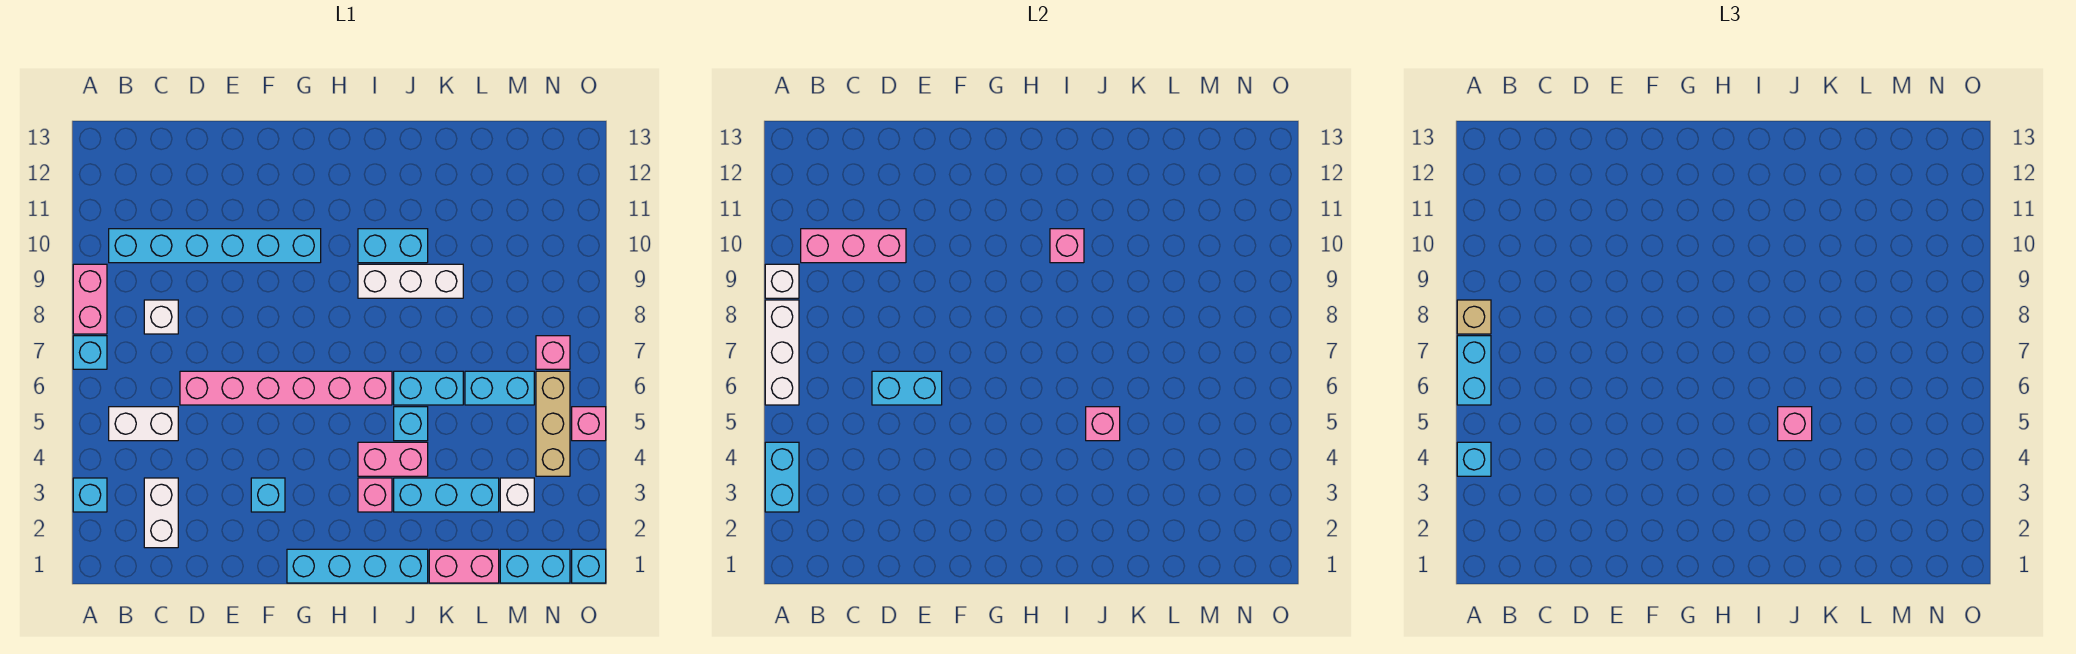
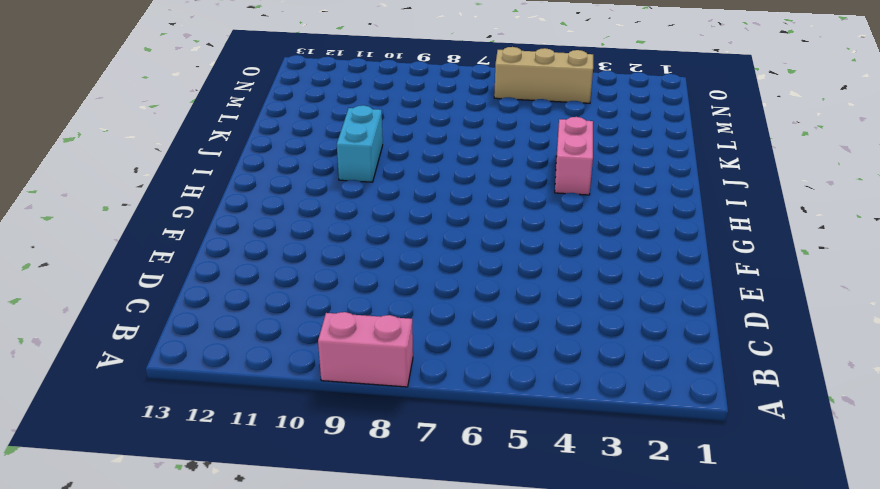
none -> cyan brick A3 level 1
none -> cyan brick A7 level 1
none -> white brick B5:C5 level 1
none -> cyan brick B10:G10 level 1

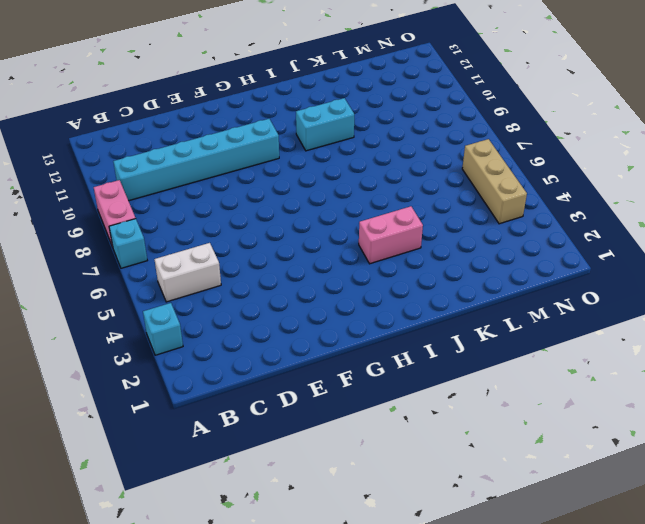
none -> white brick C2:C3 level 1
none -> white brick C8 level 1
none -> pink brick D6:I6 level 1
none -> cyan brick F3 level 1

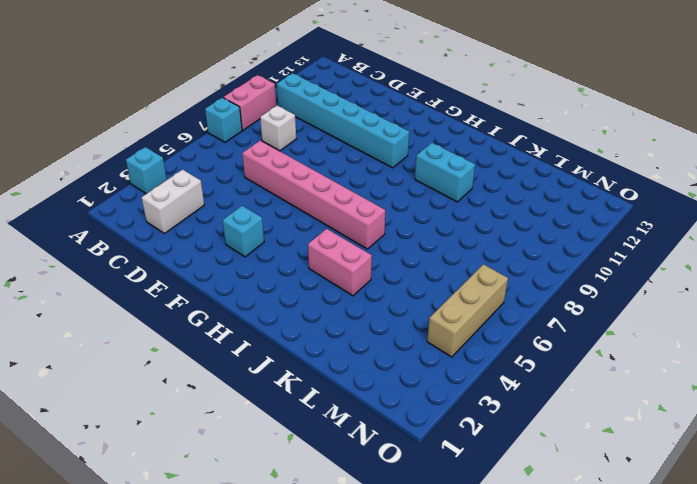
none -> white brick B5:C5 level 1
none -> cyan brick G1:J1 level 1
none -> pink brick I3 level 1
none -> white brick I9:K9 level 1

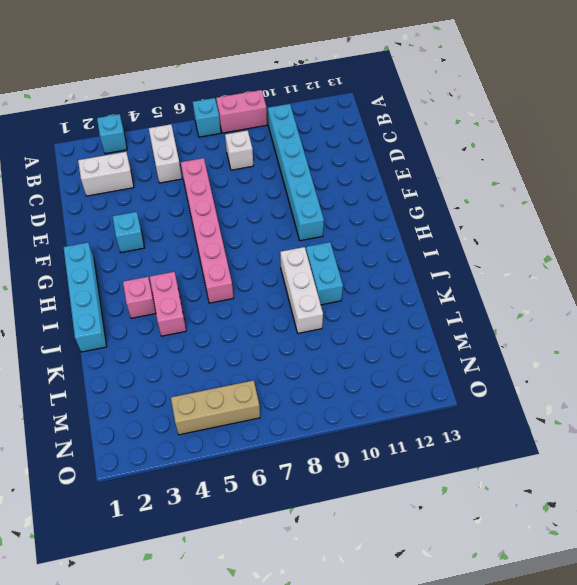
none -> cyan brick J3:L3 level 1
none -> cyan brick J5 level 1
none -> cyan brick J6:K6 level 1
none -> pink brick K1:L1 level 1

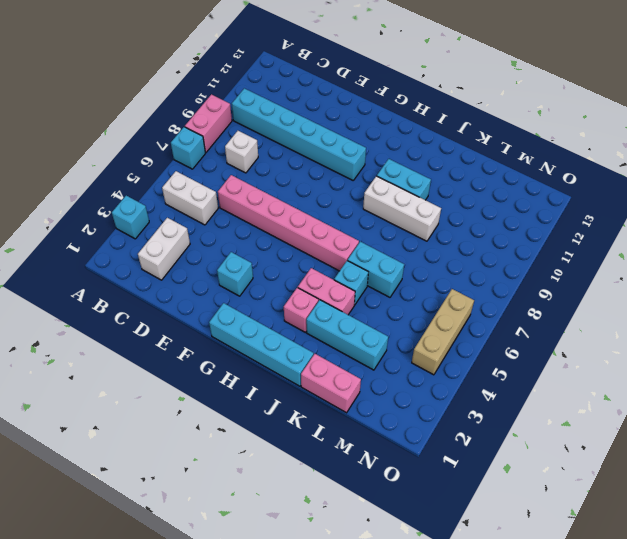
none -> cyan brick L6:M6 level 1
none -> cyan brick M1:N1 level 1
none -> white brick M3 level 1
none -> pink brick N7 level 1

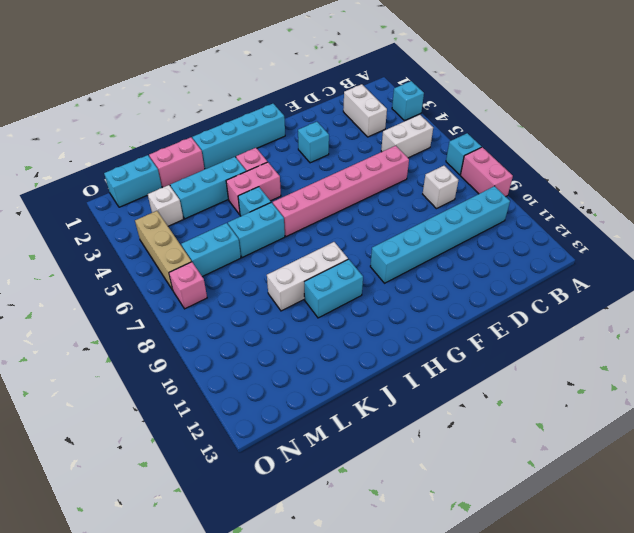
none -> cyan brick O1 level 1
none -> pink brick O5 level 1
none -> cyan brick A3:A4 level 2
none -> white brick A6:A8 level 2

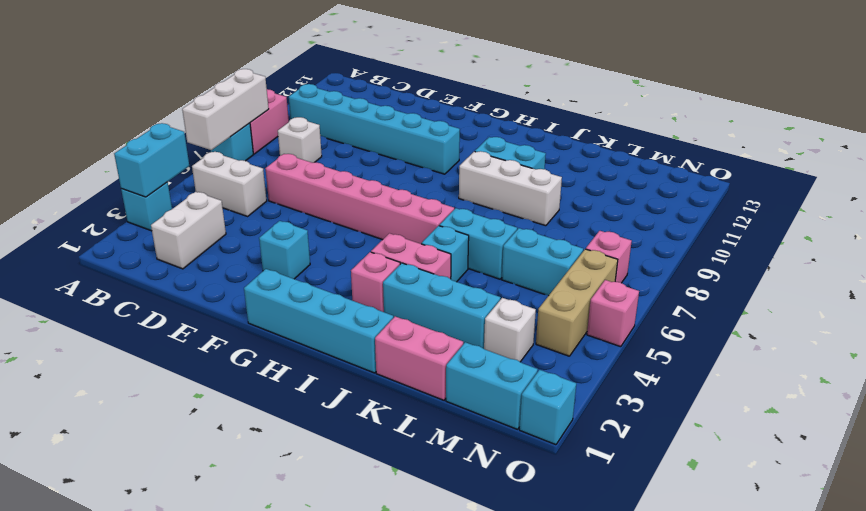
none -> white brick A9 level 2
none -> pink brick B10:D10 level 2
none -> cyan brick D6:E6 level 2
none -> pink brick I10 level 2

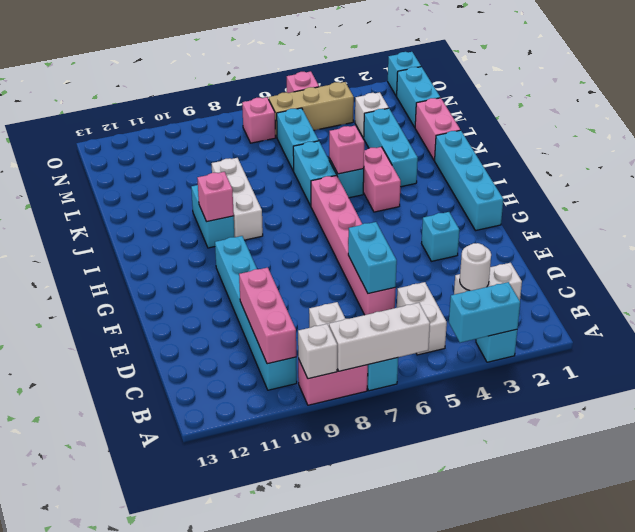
white round brick C3 level 2 -> none
none -> pink brick I3 level 1
none -> cyan brick A4 level 3
none -> cyan brick A6:A7 level 3
none -> tan brick A8 level 3

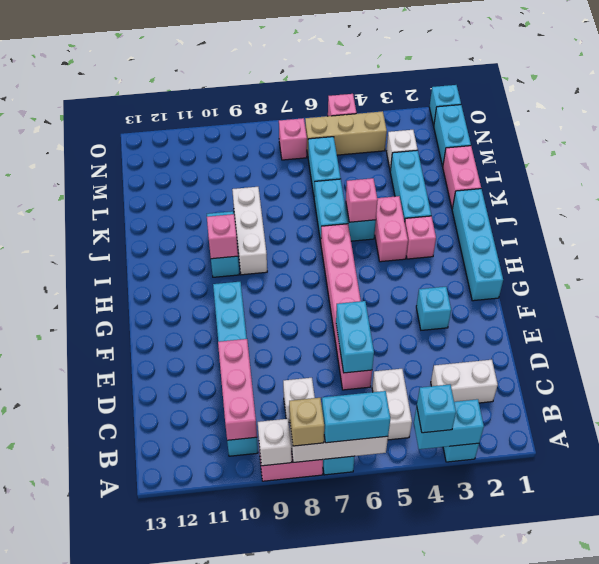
none -> pink brick J5 level 3

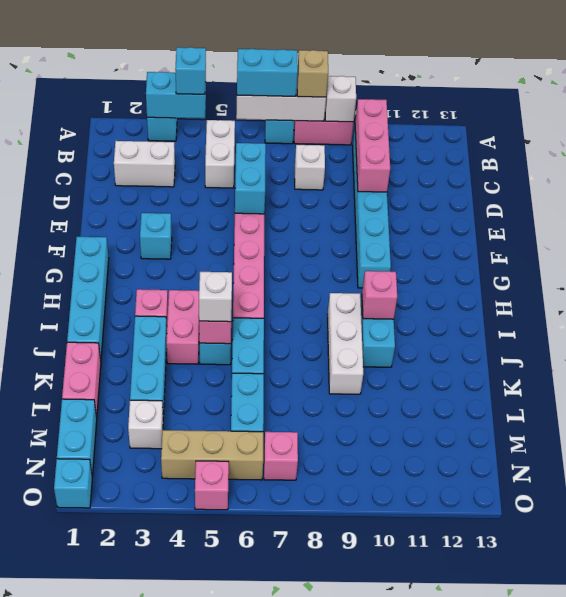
white brick J5 level 3 -> pink brick J5 level 3

